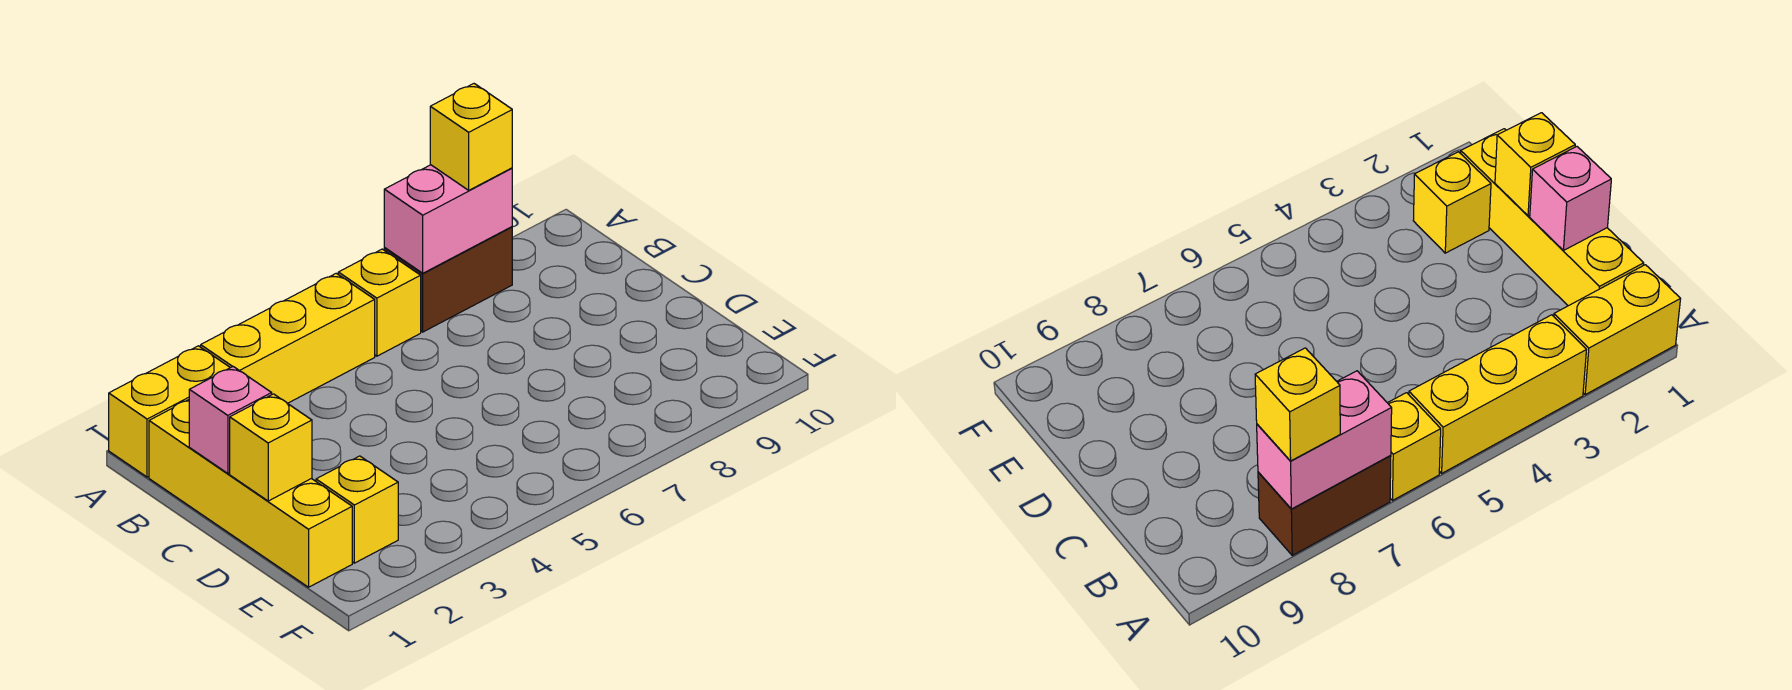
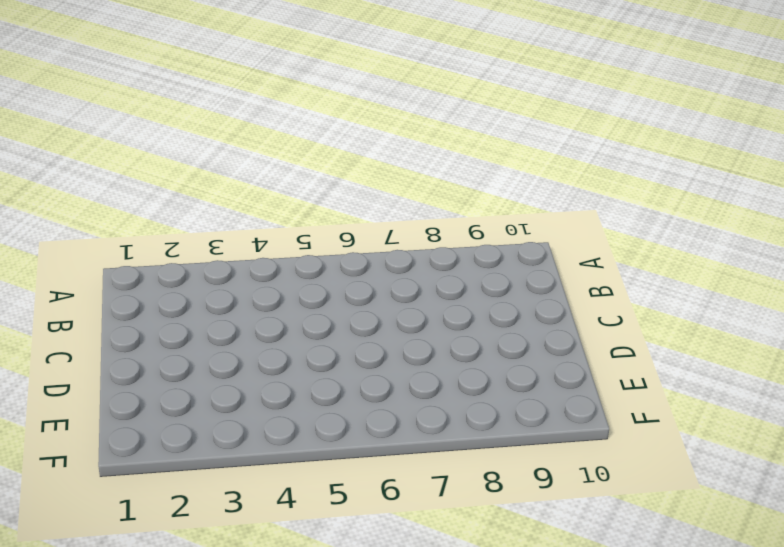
none -> yellow brick A1:A2 level 1
none -> yellow brick A3:A5 level 1

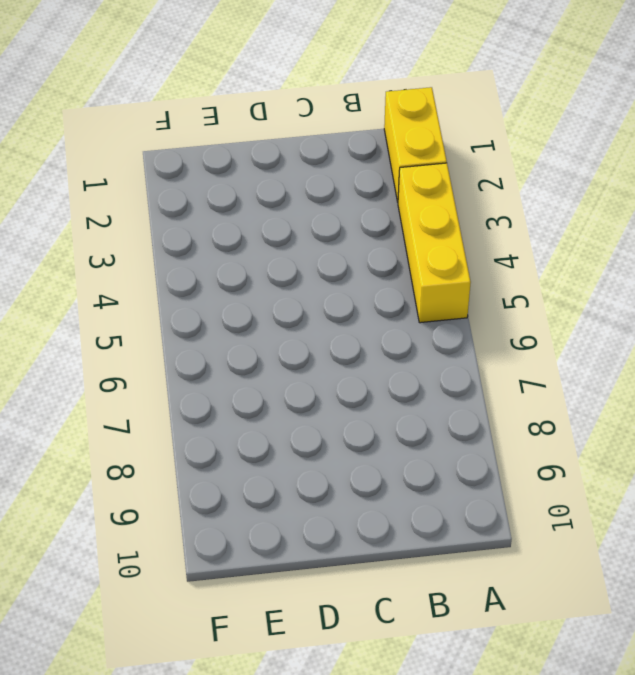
none -> yellow brick A6 level 1
none -> brown brick A7:A8 level 1

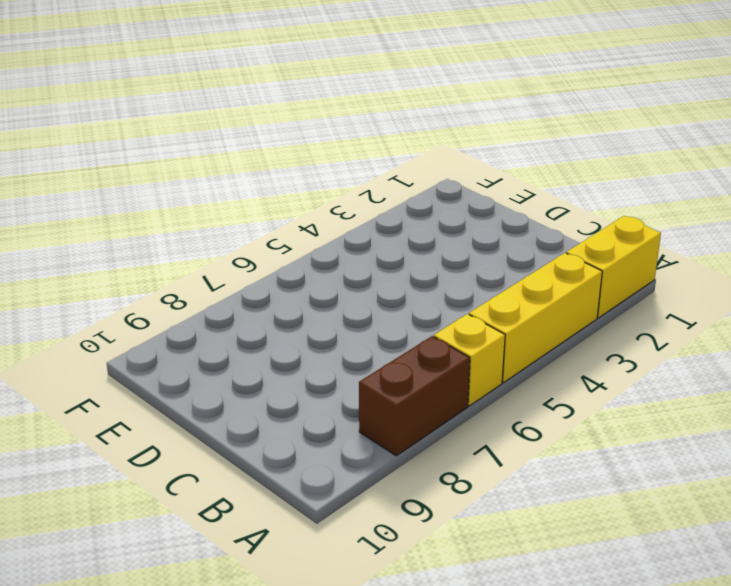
none -> yellow brick B1:E1 level 1
none -> yellow brick E2 level 1

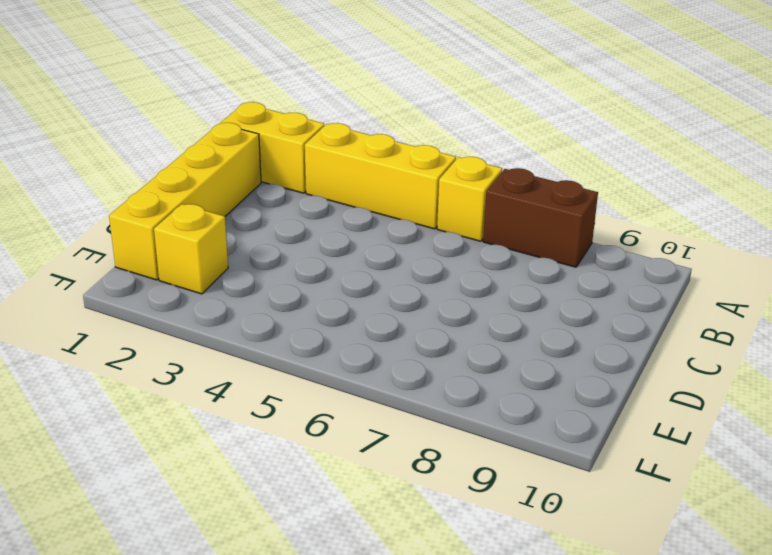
none -> pink brick A7:A8 level 2
none -> pink brick C1 level 2

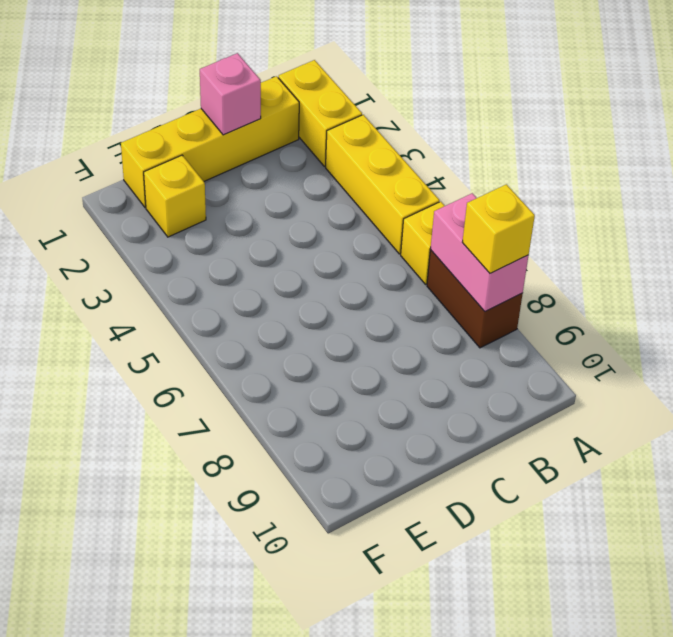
none -> yellow brick D1 level 2

